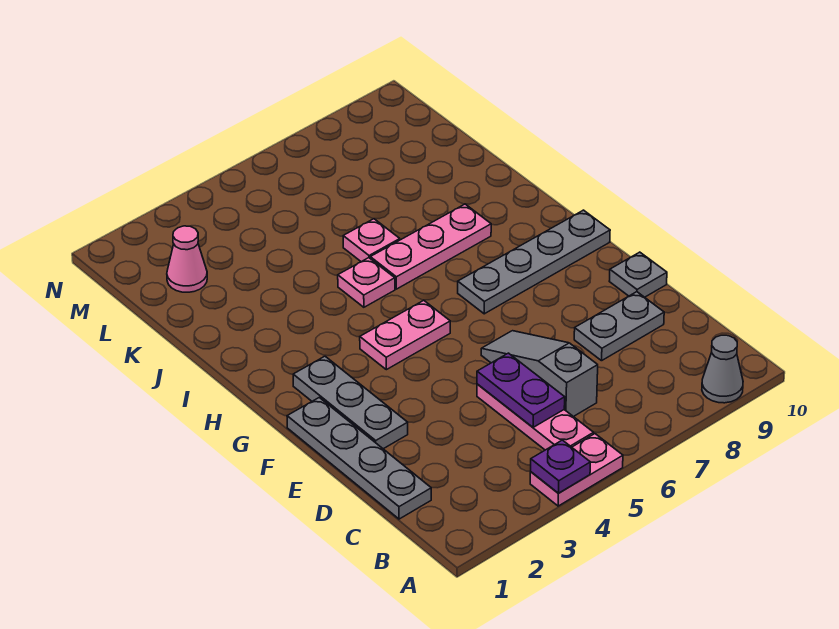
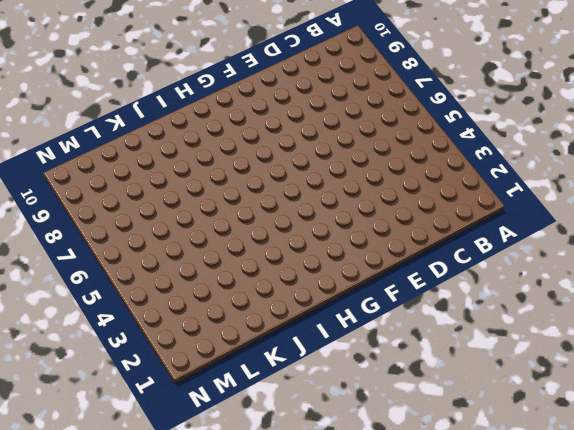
none -> pink plate A4:A5 level 1
none -> grey cone A9 level 1
none -> pink plate B5:D5 level 1

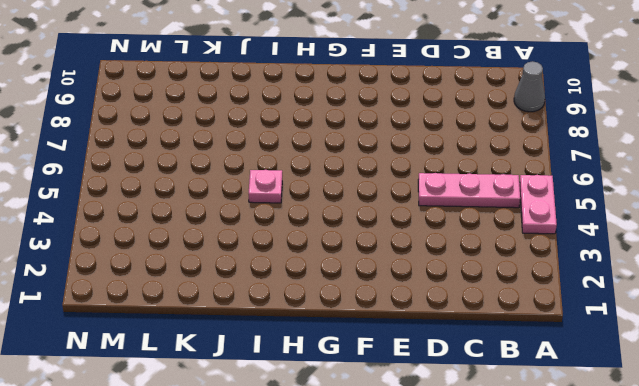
none -> grey plate C1:F1 level 1
none -> grey slope C6:E6 level 1 top C
none -> grey plate D8:D9 level 1

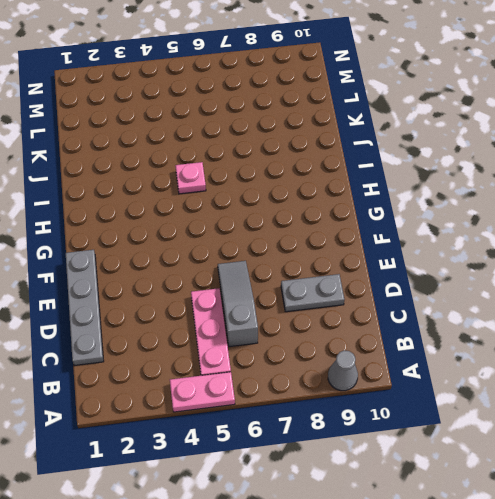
none -> grey plate E2:G2 level 1
none -> grey plate E10 level 1
none -> pink plate G4:G5 level 1

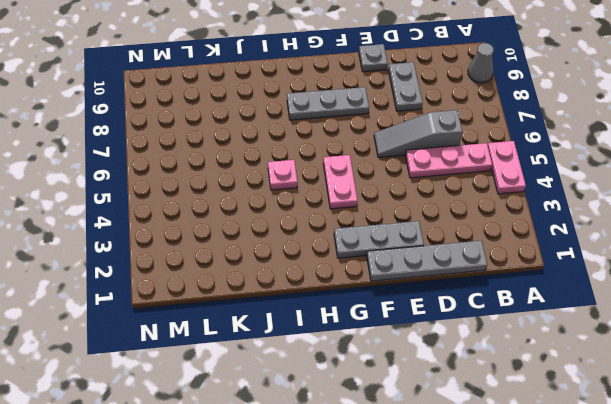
grey plate F8:H8 level 1 -> grey plate G7:G10 level 1
none -> pink plate I6:I8 level 1
none -> pink plate J6 level 1
none -> pink cone L2 level 1

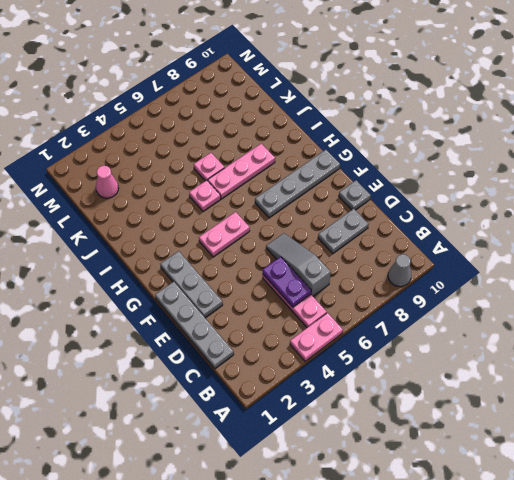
none -> purple plate A4 level 2

